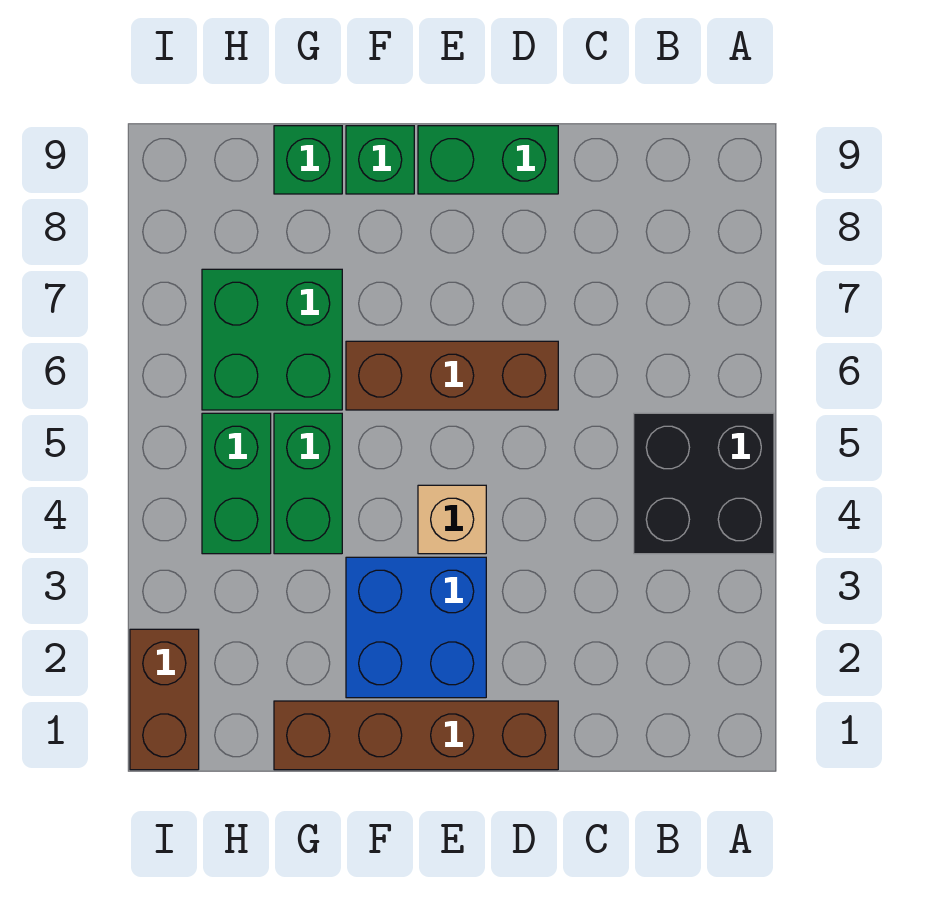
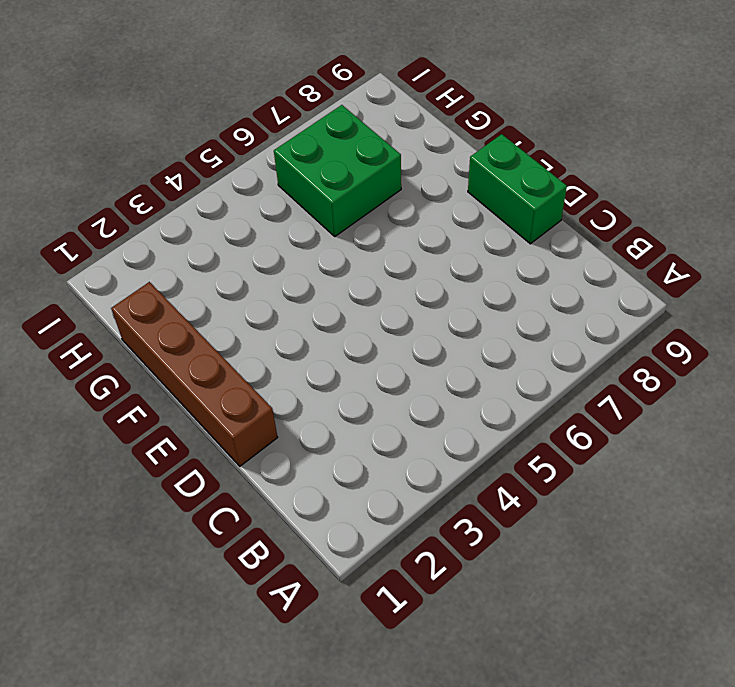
none -> black brick A4:B5 level 1
none -> brown brick D6:F6 level 1
none -> blue brick E2:F3 level 1

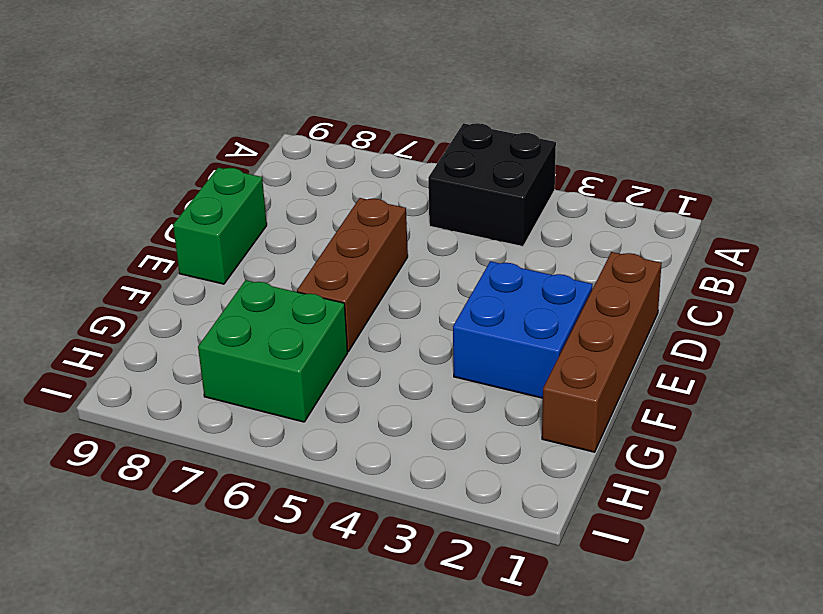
none -> tan brick E4 level 1
none -> green brick F9 level 1
none -> green brick G4:G5 level 1

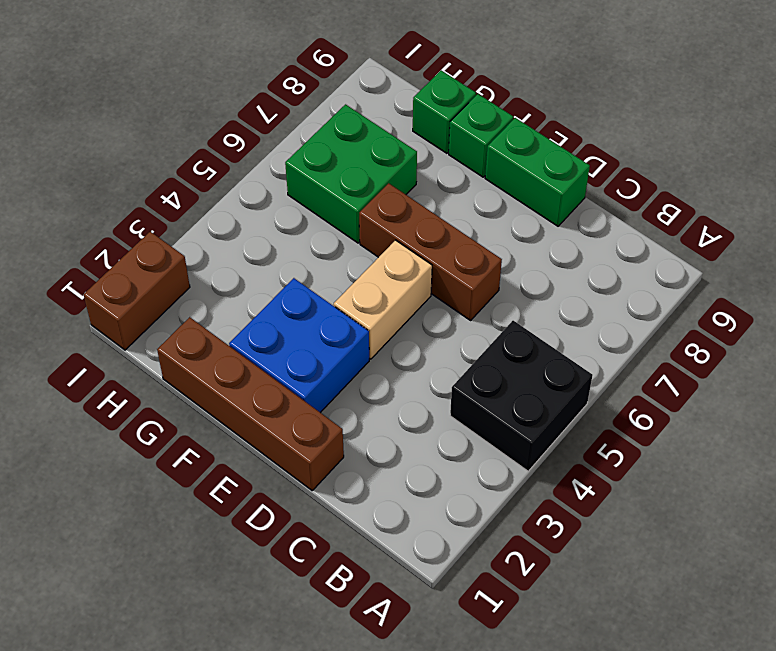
tan brick E4:E5 level 1 -> tan brick E4 level 1
none -> green brick G4:G5 level 1
none -> green brick H4:H5 level 1

